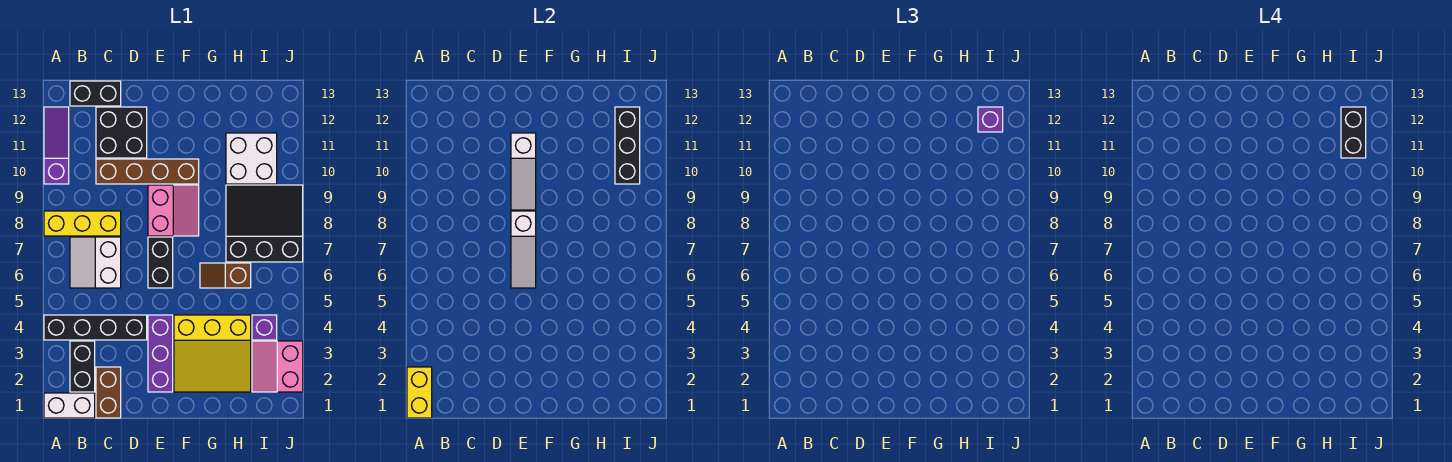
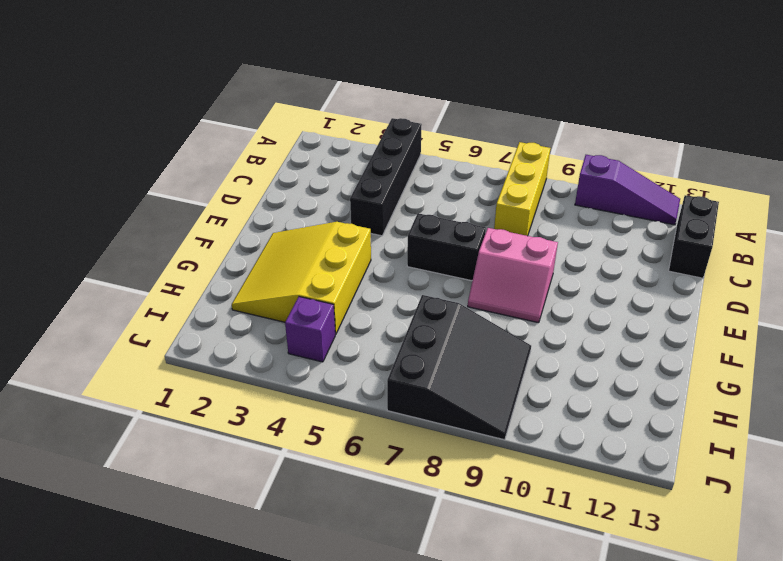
none -> white brick A1:B1 level 1
none -> black brick B2:B3 level 1
none -> white slope B6:C7 level 1 top C

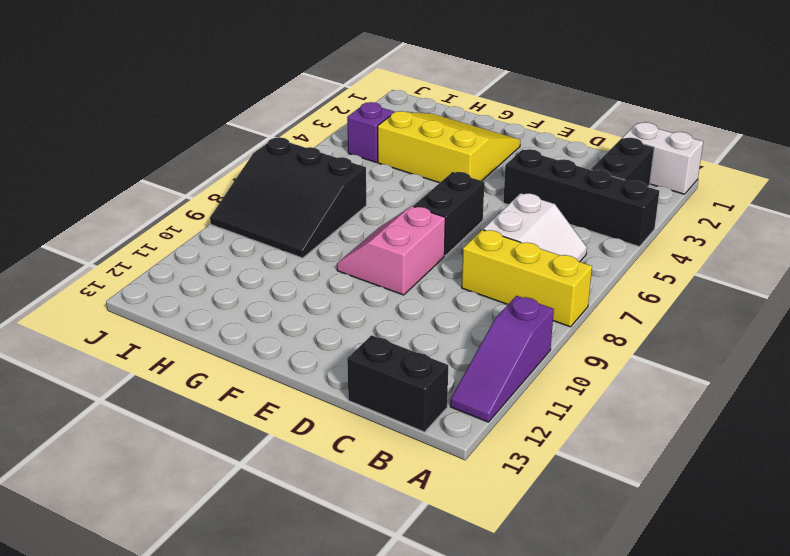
none -> brown brick C1:C2 level 1
none -> brown brick C10:F10 level 1
none -> black brick C11:D12 level 1

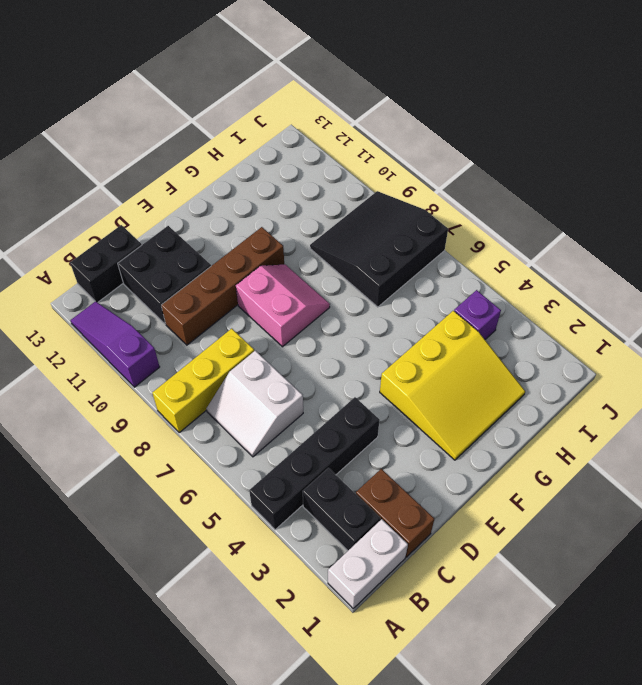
none -> purple brick E2:E4 level 1
none -> black brick E6:E7 level 1
none -> brown slope G6:H6 level 1 top H

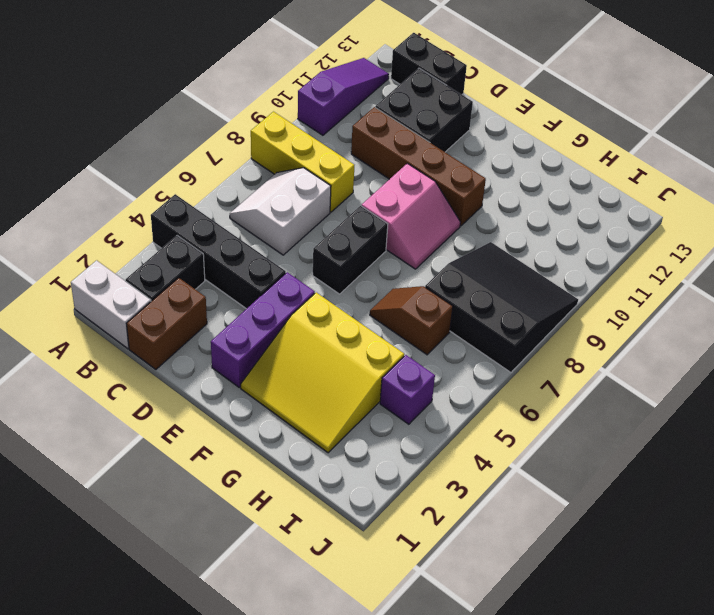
none -> white brick H10:I11 level 1
none -> pink slope I2:J3 level 1 top J
none -> yellow brick A1:A2 level 2

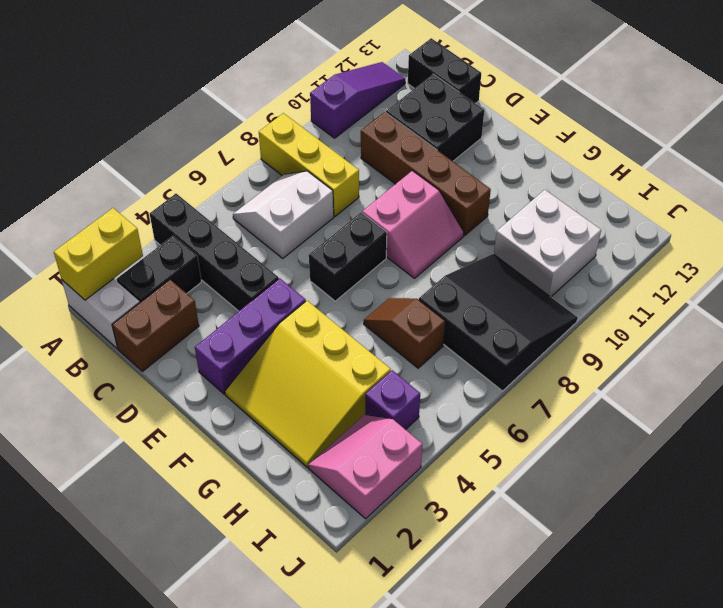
none -> white slope E6:E8 level 2 top 8
none -> white slope E9:E11 level 2 top 11
none -> black brick I10:I12 level 2

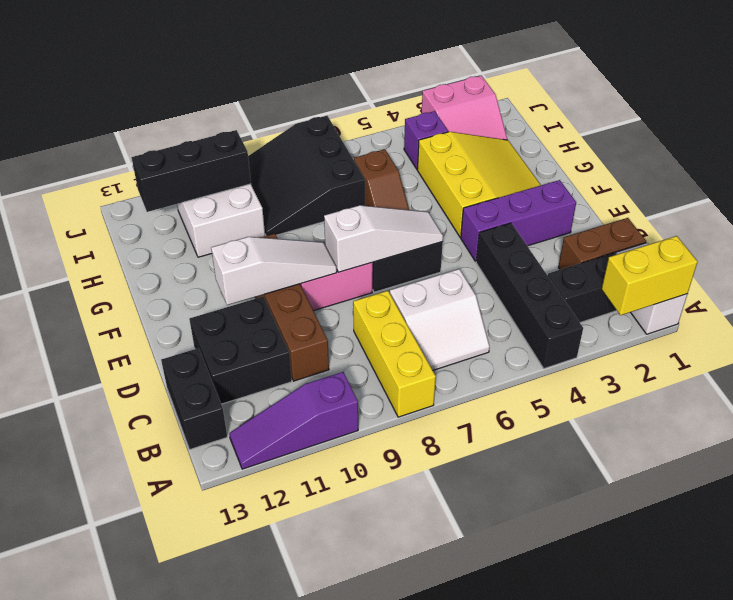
none -> purple brick I12 level 3
none -> black brick I11:I12 level 4

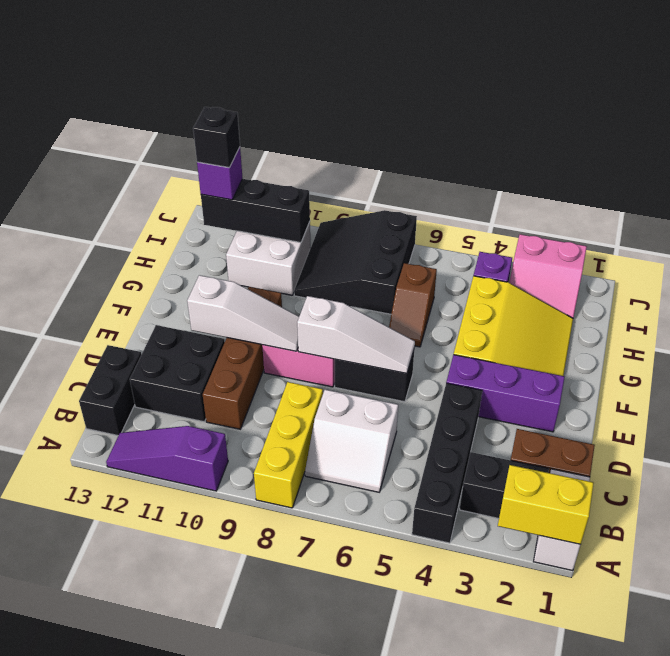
black brick I12 level 4 -> black brick I11:I12 level 4

